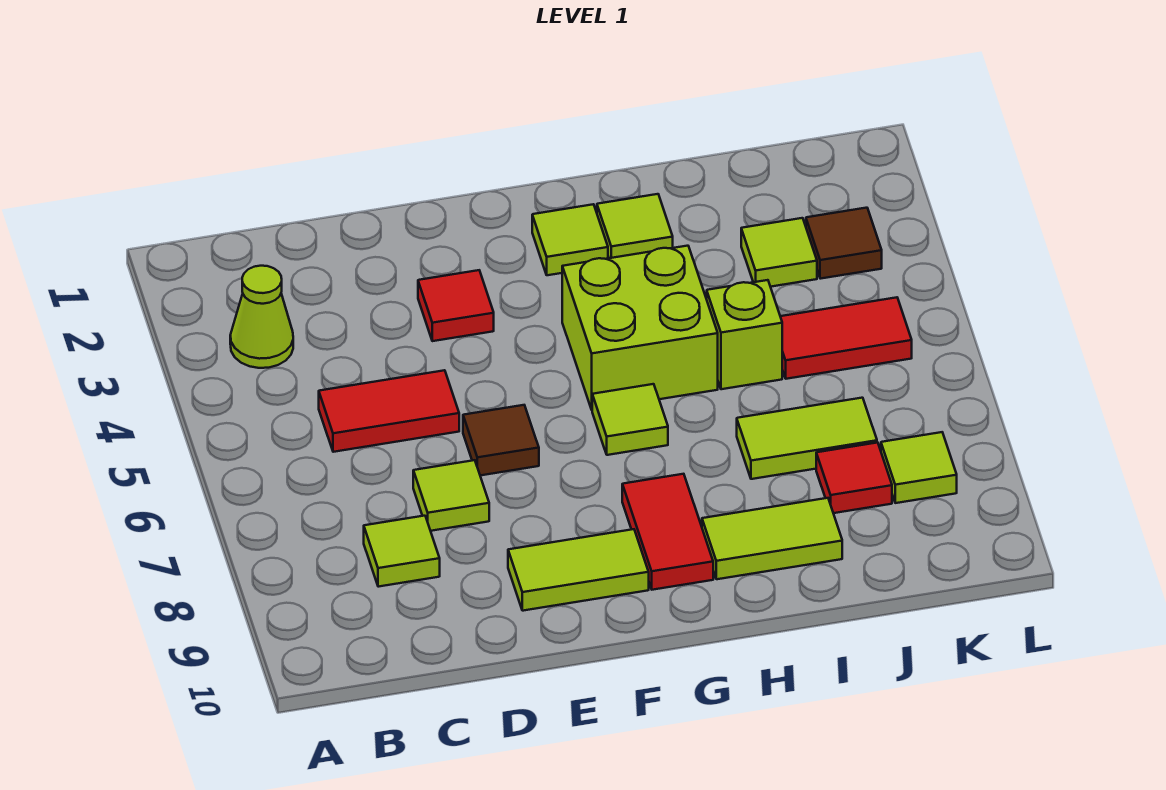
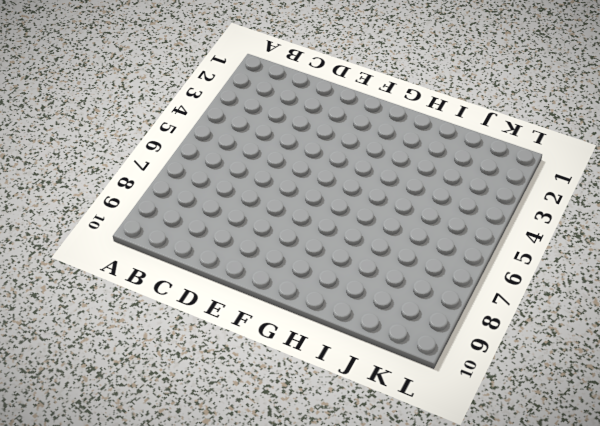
none -> lime cone B3 level 1
none -> red tile C5:D5 level 1
none -> lime tile C8 level 1

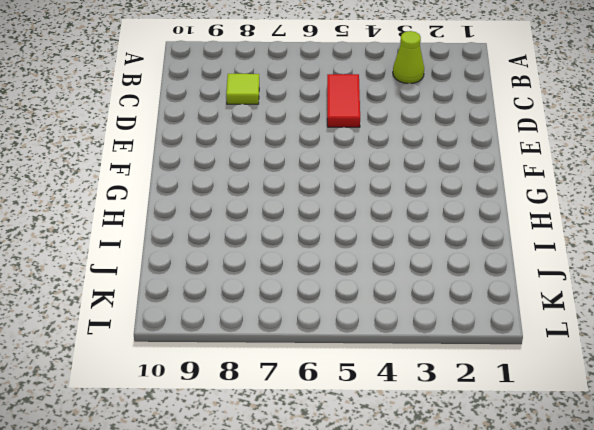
none -> lime tile D7 level 1
none -> red tile E3 level 1
none -> brown tile E6 level 1

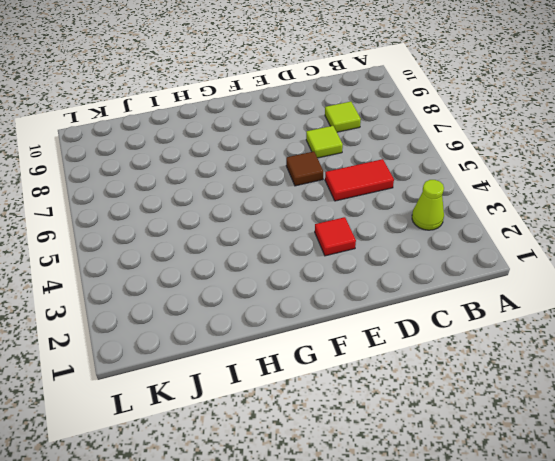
none -> lime tile E9:F9 level 1
none -> lime tile G2 level 1
none -> lime brick G4:H5 level 1

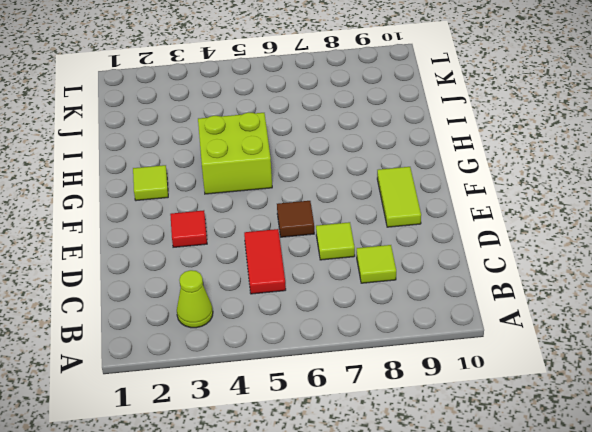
none -> lime tile G6 level 1
none -> red tile G8:G9 level 1
none -> lime tile H2 level 1

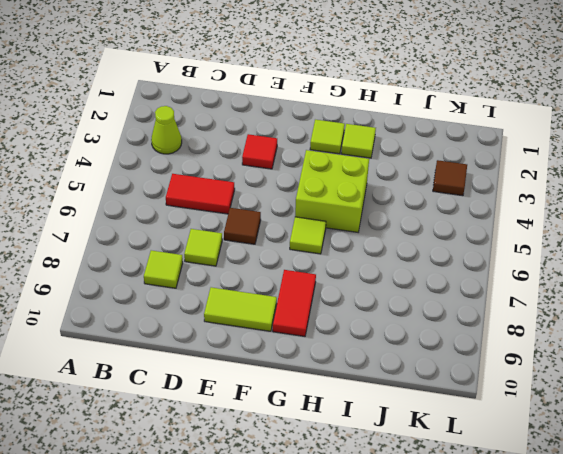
none -> lime tile H9:I9 level 1
none -> lime brick I5 level 1
none -> lime tile I7:J7 level 1

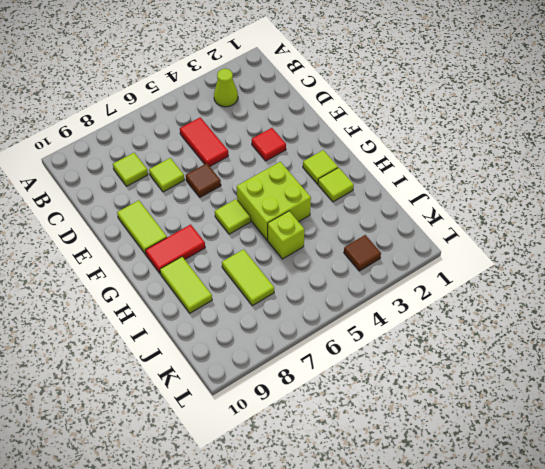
none -> lime tile J3 level 1
none -> red tile J5:K5 level 1
none -> red tile J8 level 1

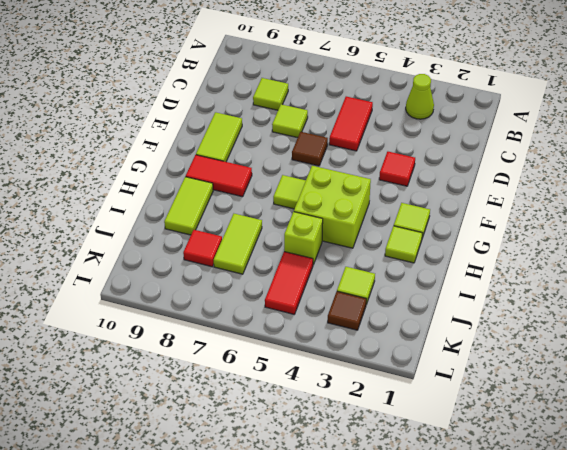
none -> lime tile K8 level 1

